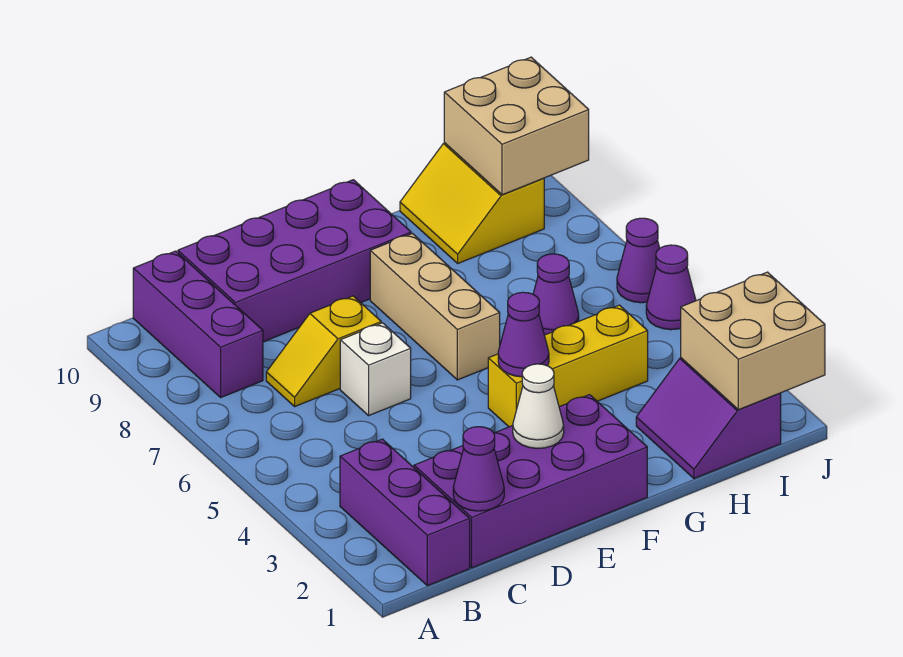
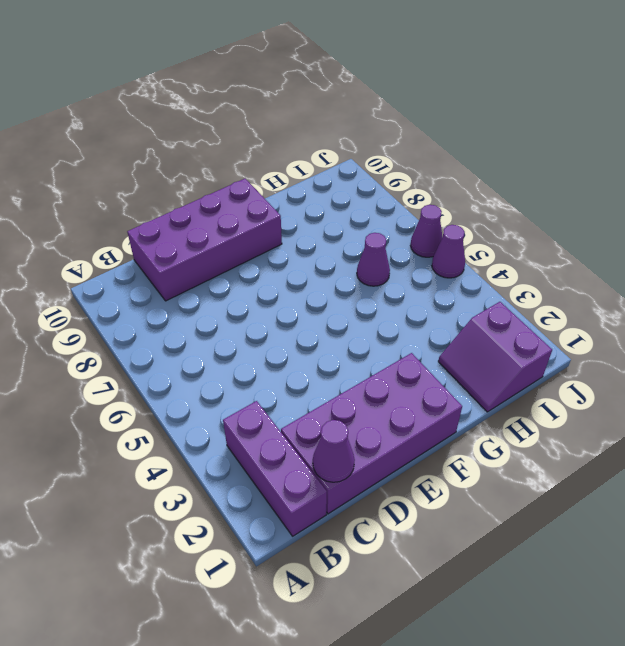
none -> purple brick B8:B10 level 1
none -> yellow slope C7:D7 level 1 top D
none -> white brick D6 level 1

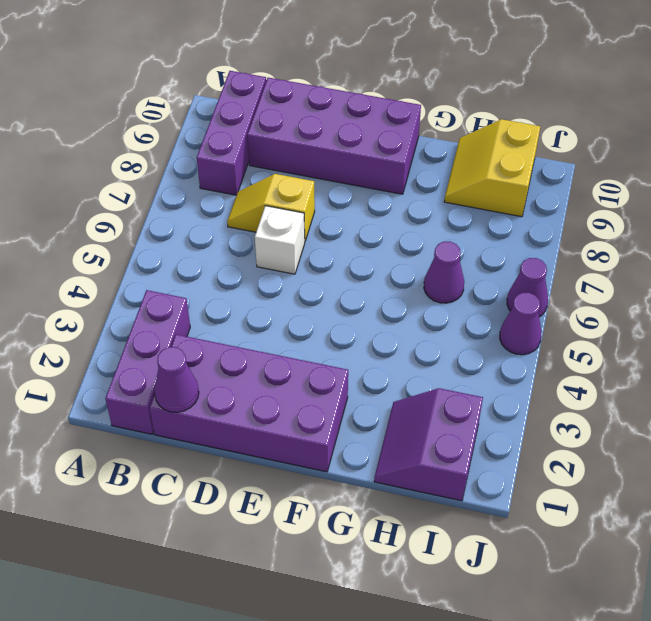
none -> yellow brick F4:H4 level 1
none -> tan brick F6:F8 level 1
none -> white cone E2 level 2

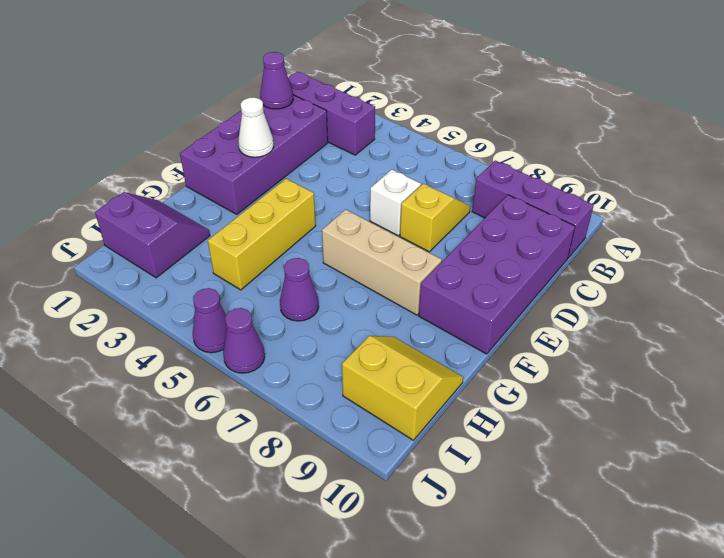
none -> purple cone F4 level 2
none -> tan brick I1:J2 level 2
none -> tan brick I9:J10 level 2

